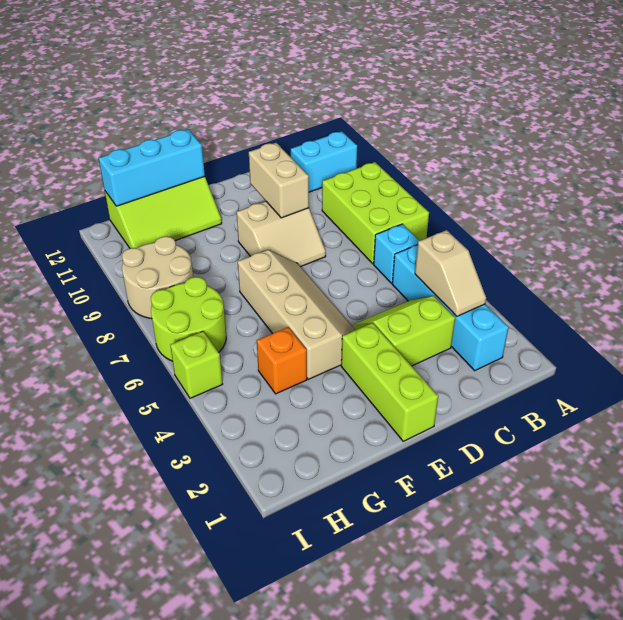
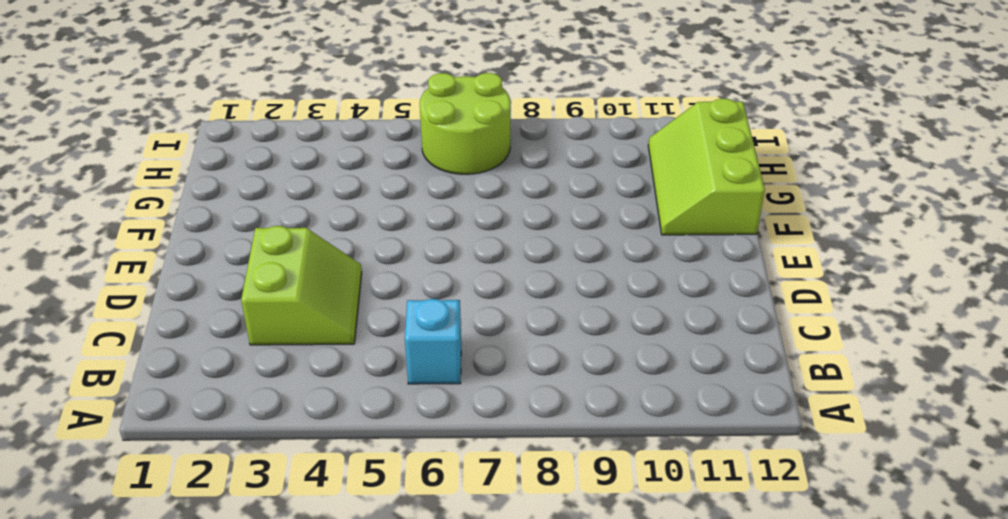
none -> lime brick A7:B9 level 1
none -> cyan brick A11:B11 level 1
none -> cyan brick B2:B5 level 1

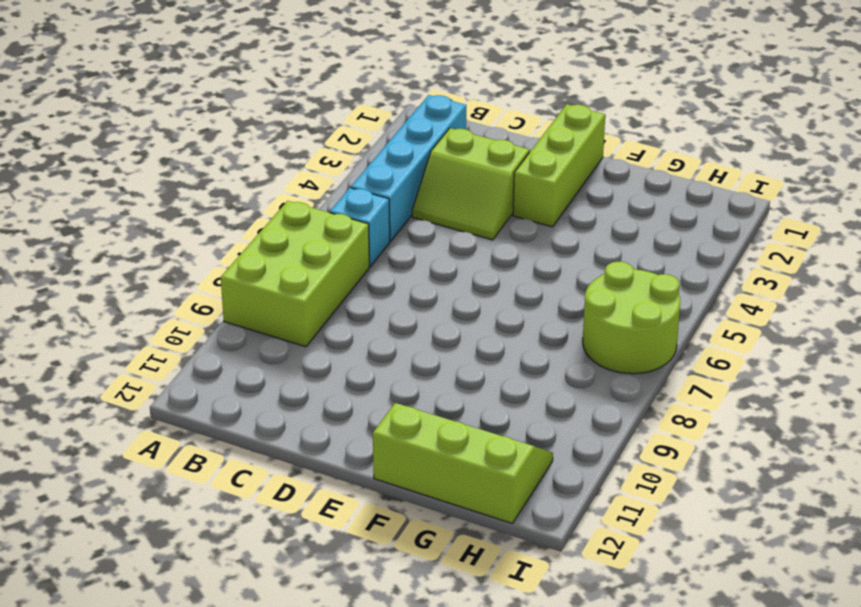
none -> cyan brick A11:B11 level 1
none -> tan slope D8:E9 level 1 top 9
none -> tan slope E4:F7 level 1 top F

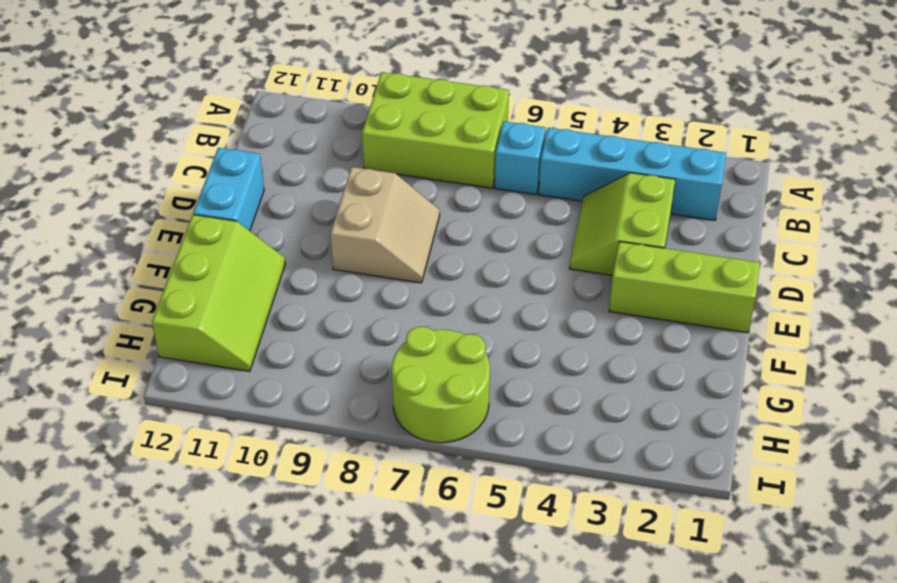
cyan brick D12:E12 level 1 -> cyan brick A11:B11 level 1
none -> tan slope E4:F7 level 1 top F
none -> orange brick G4 level 1
none -> tan round brick H8:I9 level 1

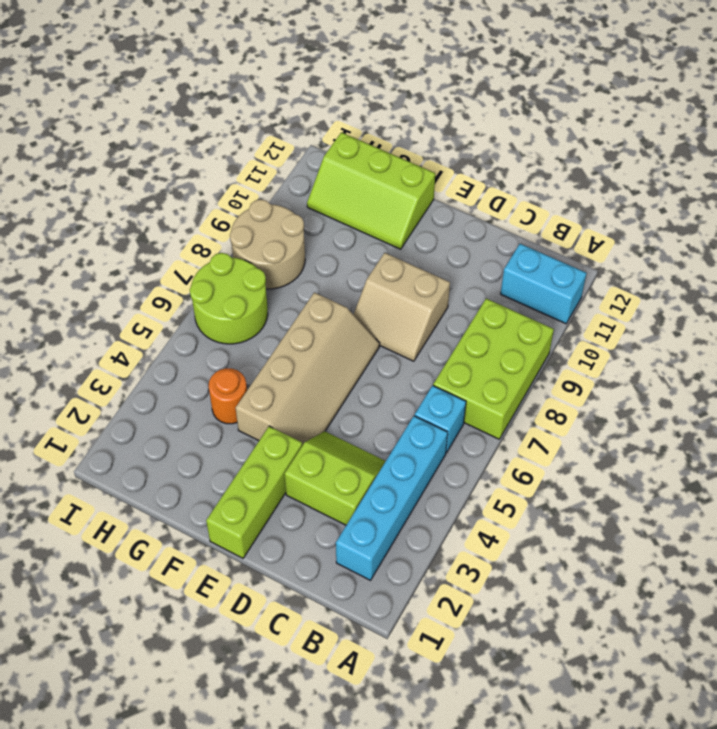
orange round brick G4 level 1 -> orange brick G4 level 1
none -> lime brick I5 level 1
none -> tan slope B3:B4 level 2 top 4
none -> tan brick D9:D10 level 2

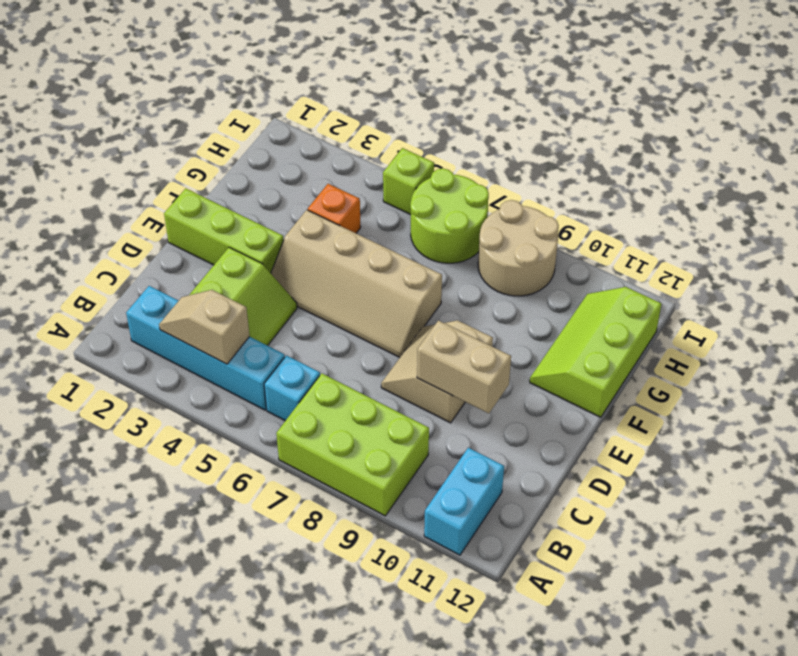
none -> cyan brick F12:H12 level 2

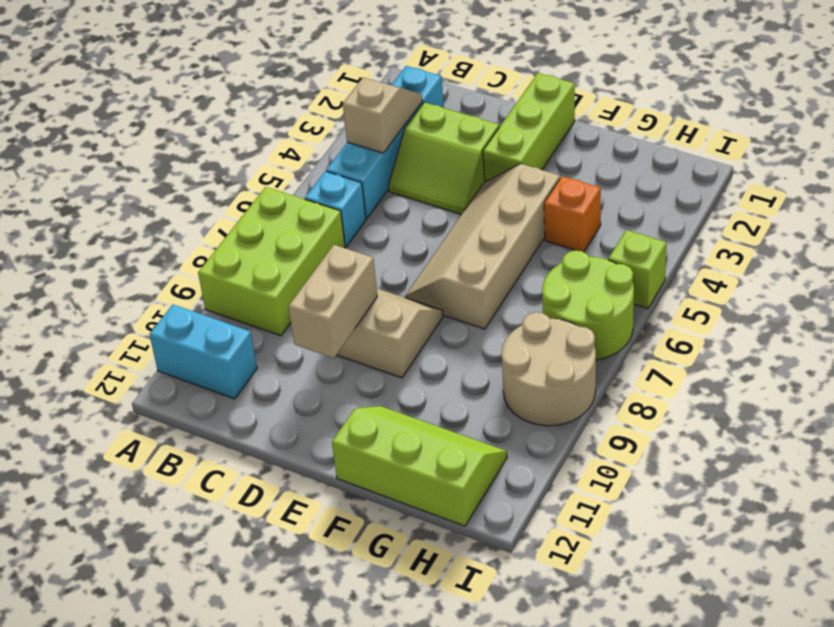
none -> cyan brick F12:H12 level 2

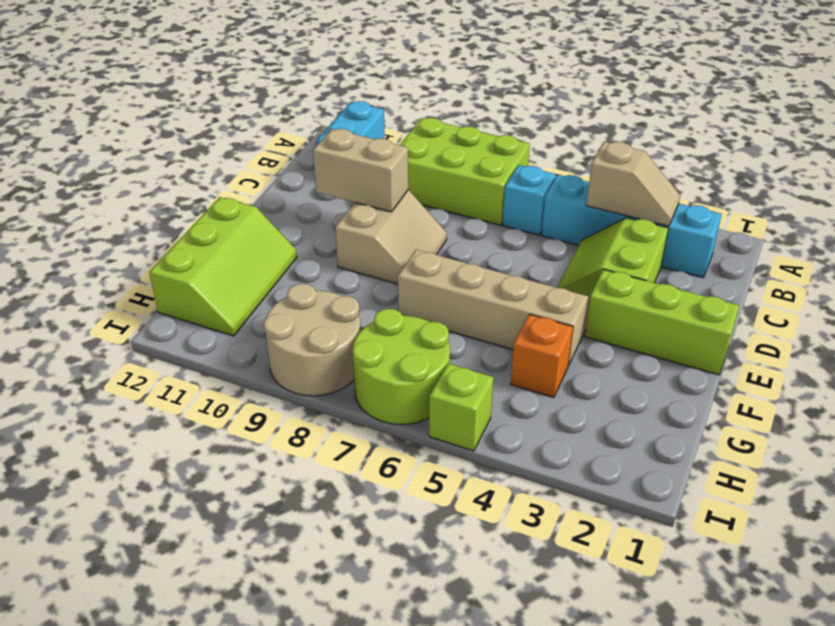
none -> cyan brick F12:H12 level 2

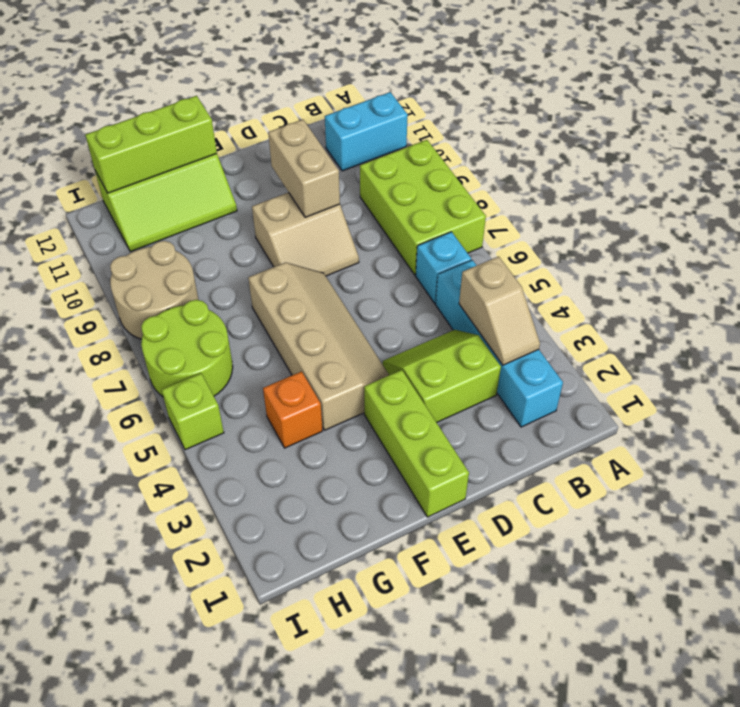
lime brick F12:H12 level 2 -> cyan brick F12:H12 level 2

